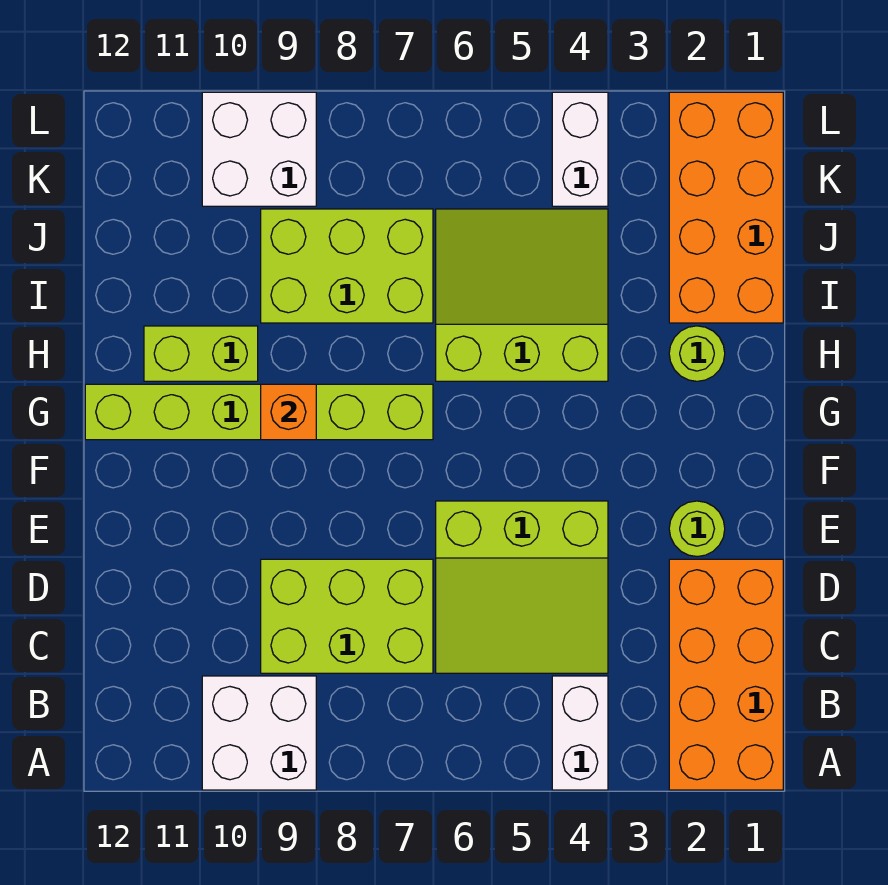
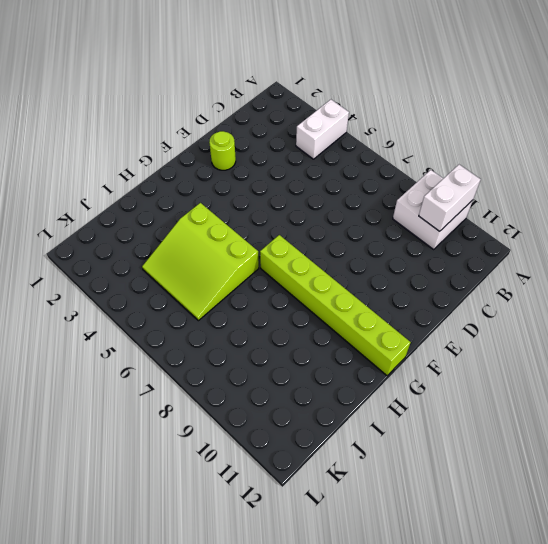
white brick A10:B10 level 2 -> white brick K4:L4 level 1
none -> orange brick A1:D2 level 1
none -> lime slope C4:E6 level 1 top E
none -> lime brick C7:D9 level 1

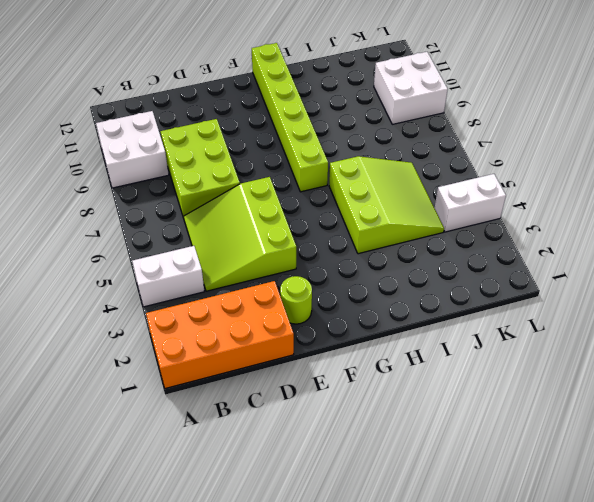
none -> lime round brick H2 level 1
none -> lime brick H10:H11 level 1
none -> orange brick I1:L2 level 1

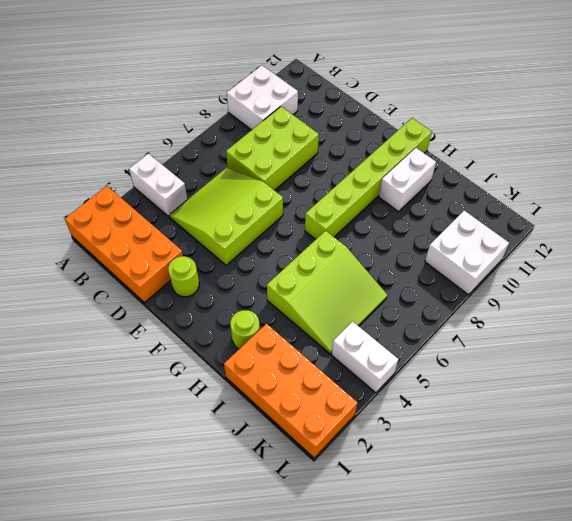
white brick H10:H11 level 1 -> lime brick H10:H11 level 1
none -> lime brick I7:J9 level 1
none -> orange brick G9 level 2

